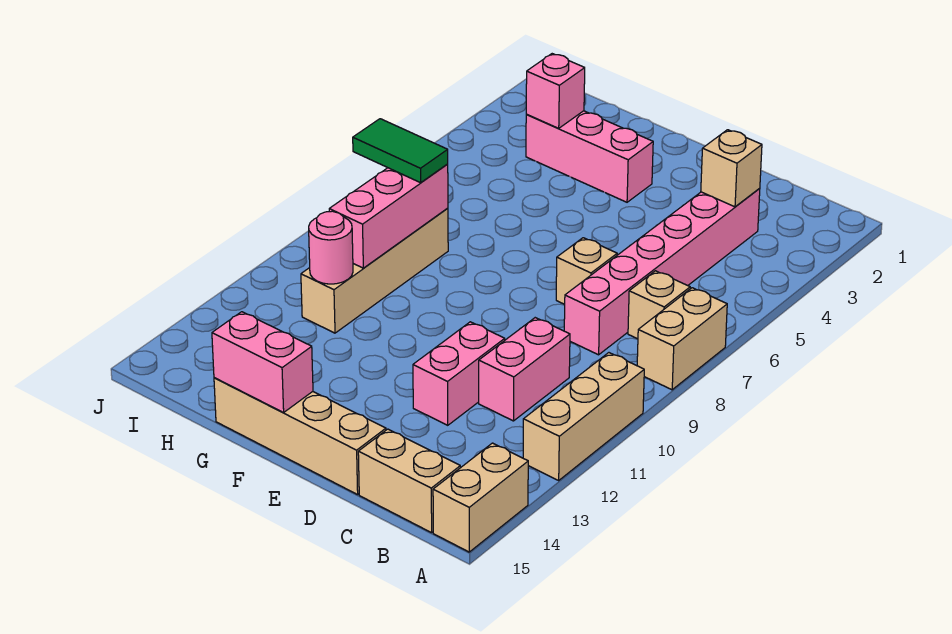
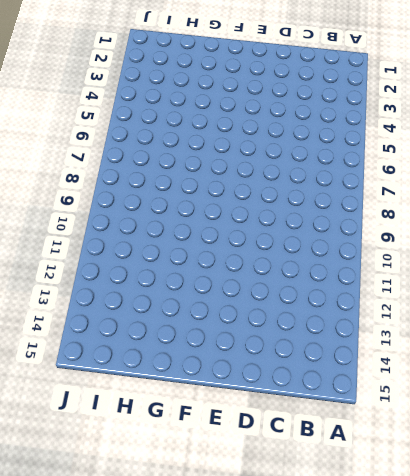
none -> tan brick A7:A8 level 1
none -> tan brick A10:A12 level 1
none -> tan brick A14:A15 level 1

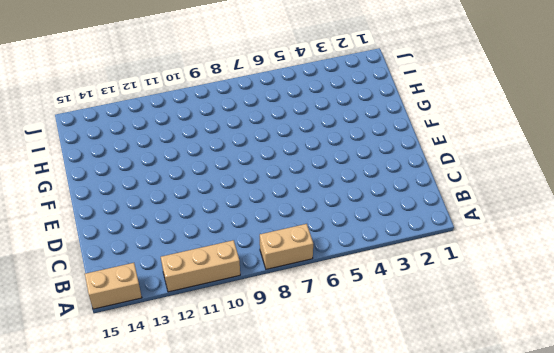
none -> tan brick B7 level 1
none -> tan brick B15:C15 level 1
none -> pink brick C3:C8 level 1

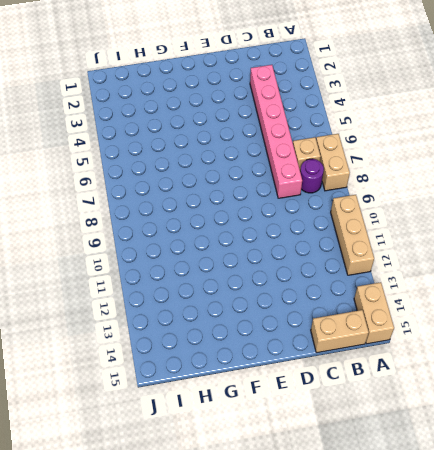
purple round brick B8 level 1 -> none
none -> pink brick C10:C11 level 1
none -> tan brick D7 level 1
none -> pink brick D11:D12 level 1

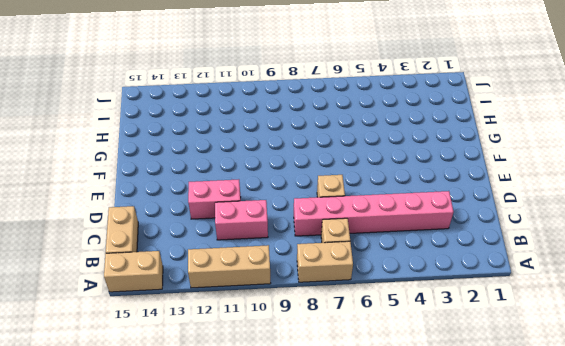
none -> tan brick D15:G15 level 1
none -> pink brick F3:H3 level 1
none -> tan brick H8:H11 level 1

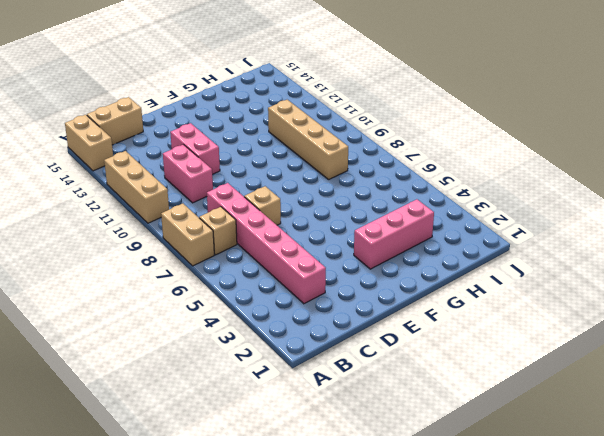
none -> tan brick D15:G15 level 1
none -> tan brick C3 level 2
none -> pink brick F15:G15 level 2

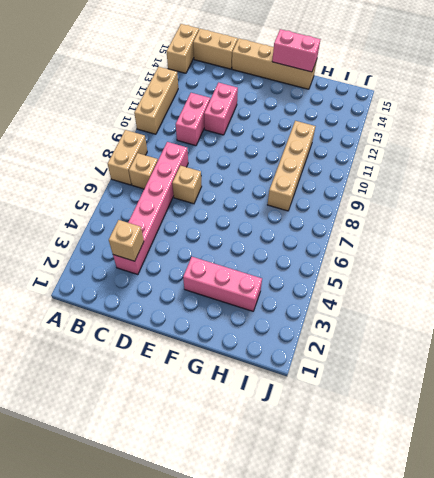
none -> pink brick H3 level 2
none -> pink brick H8:H10 level 2
none -> pink round brick H11 level 2

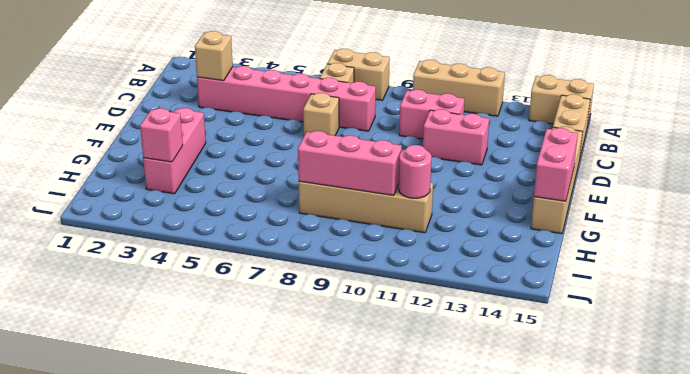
none -> green tile H8:I8 level 3

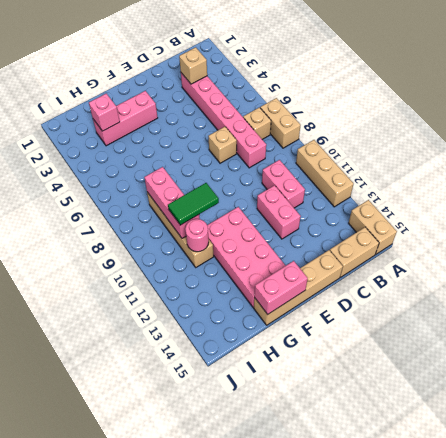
pink brick F11:G14 level 1 -> none
green tile G10:H10 level 3 -> green tile H8:I8 level 3

